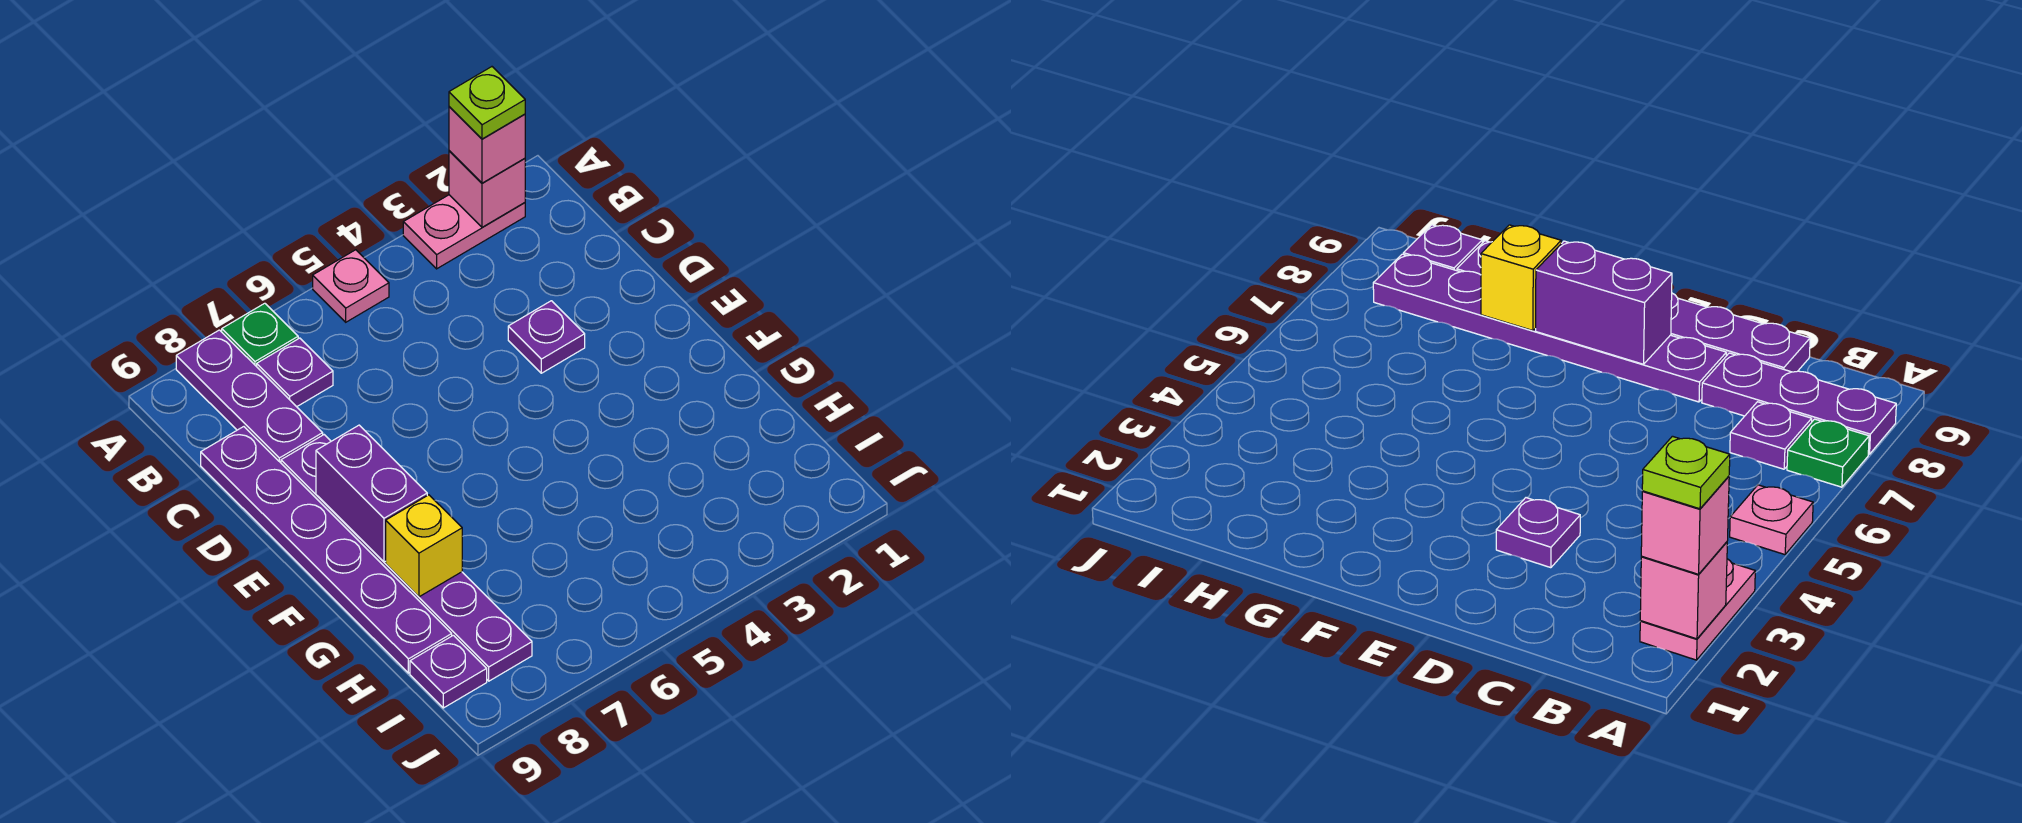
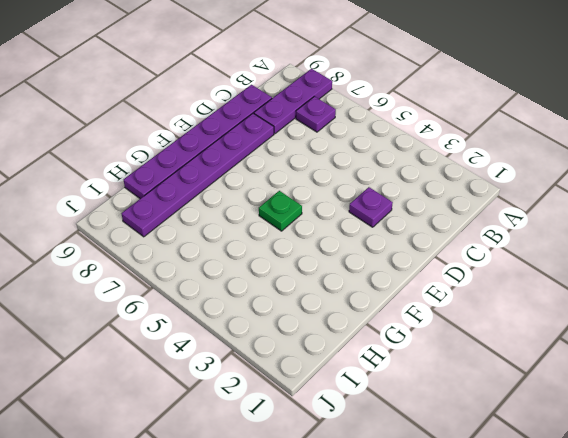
green plate F5 level 1 -> green plate A7 level 1
none -> pink plate A2:A3 level 1
none -> pink plate A5 level 1
none -> purple plate I9 level 1

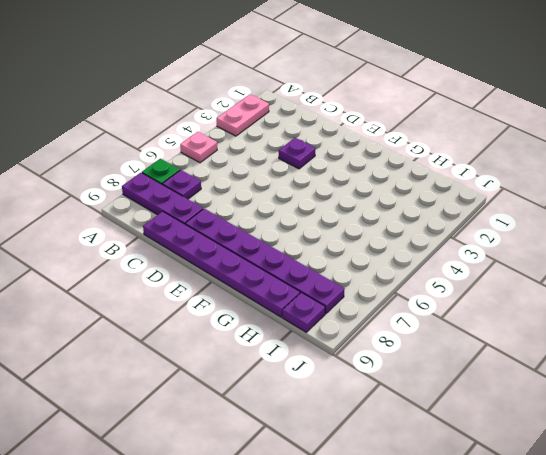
none -> pink brick A2 level 2
none -> purple brick E8:F8 level 2
none -> yellow brick G8 level 2

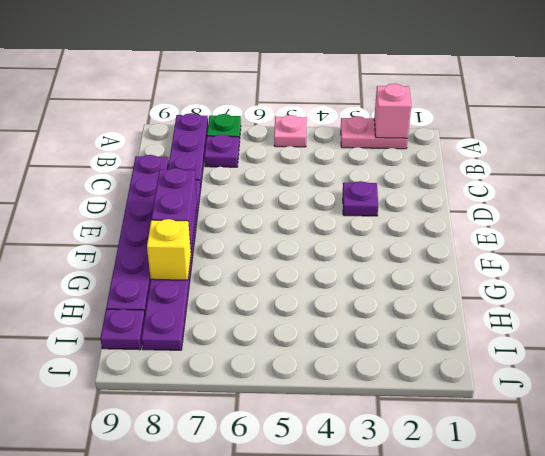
none -> pink brick A2 level 3
none -> lime plate A2 level 4

